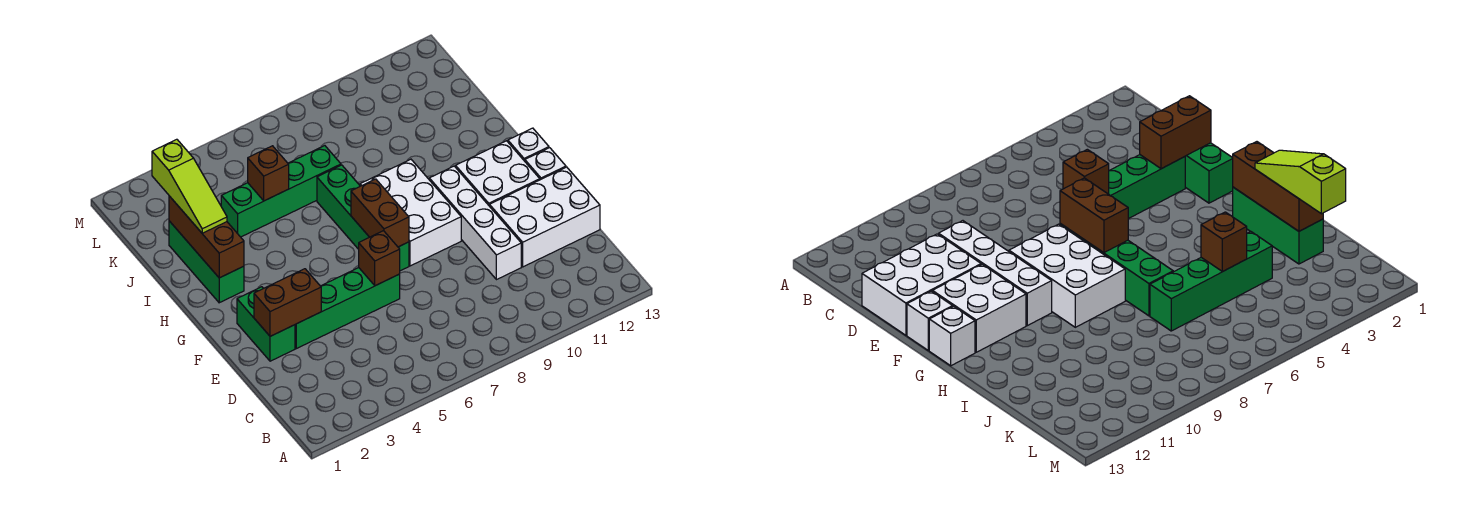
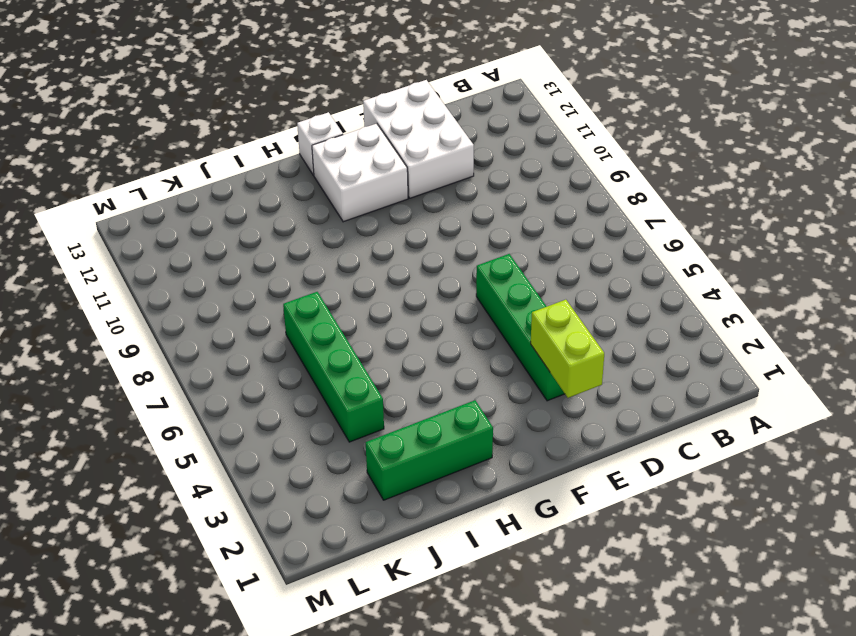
lime brick E2:E3 level 2 -> brown brick E2:E3 level 2
none -> white brick D10:G10 level 1
none -> green brick E2:F2 level 1
none -> green brick F7:I7 level 1

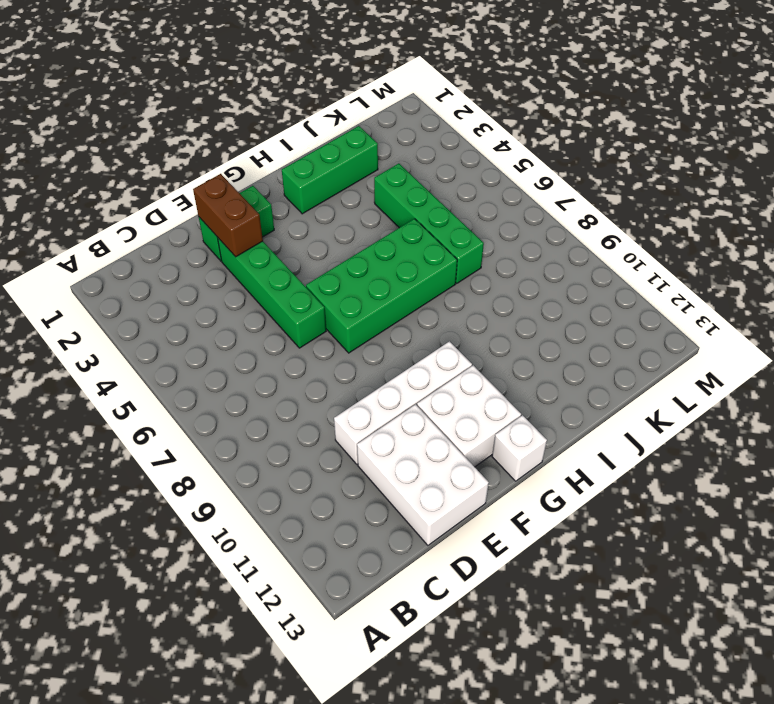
green brick F6:I7 level 1 -> green brick F7:I7 level 1
none -> white brick F8:H9 level 1
none -> white brick F13 level 1
none -> brown brick E6 level 2

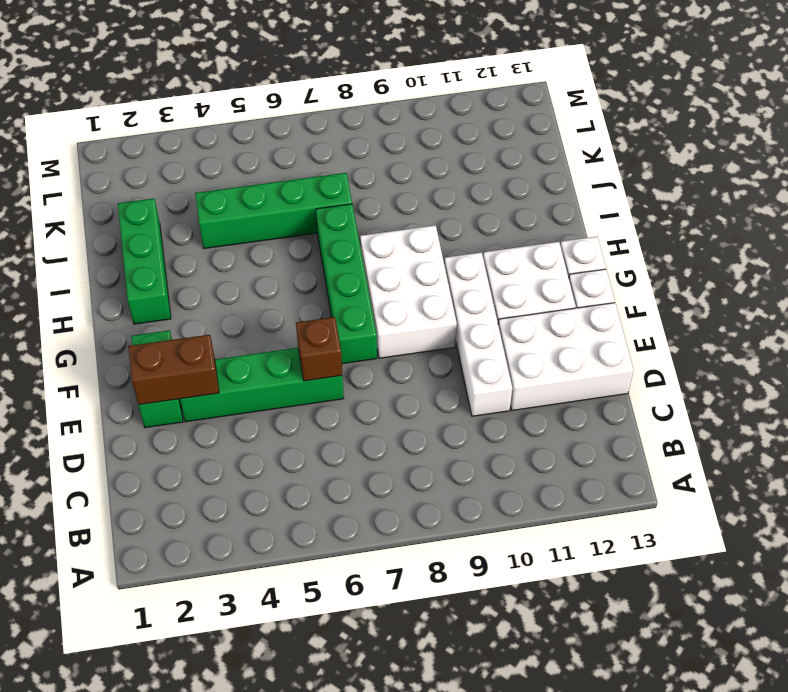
none -> brown brick F7:G7 level 2
none -> brown brick H2:J2 level 2
none -> brown brick J5 level 2

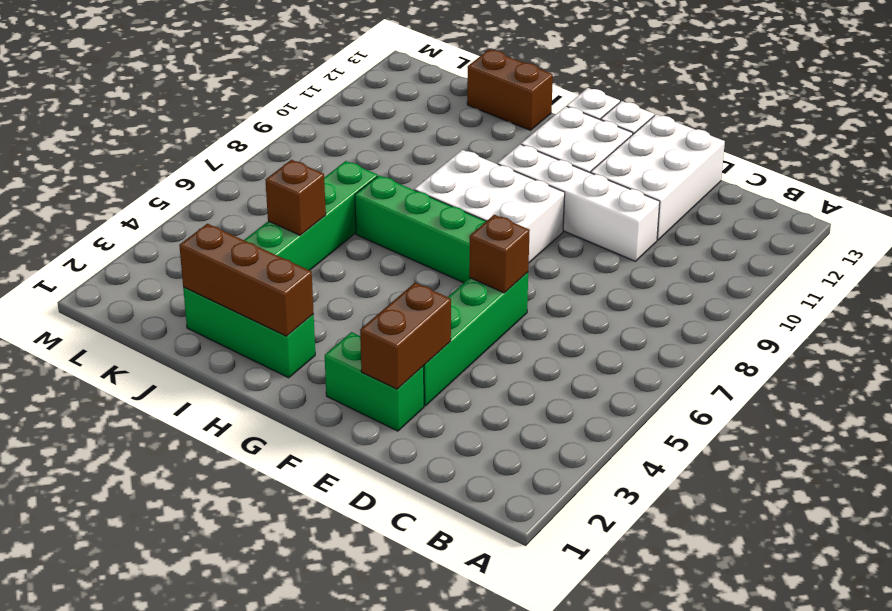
brown brick I13:J13 level 1 -> brown brick F7:G7 level 2
none -> lime slope I2:K2 level 3 top K

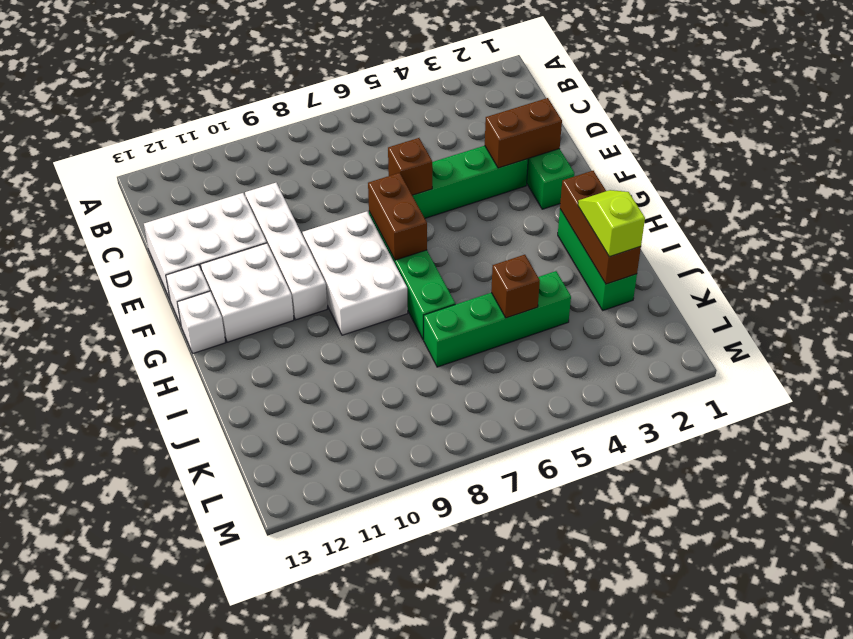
lime slope I2:J2 level 3 top J -> lime slope I2:K2 level 3 top K

